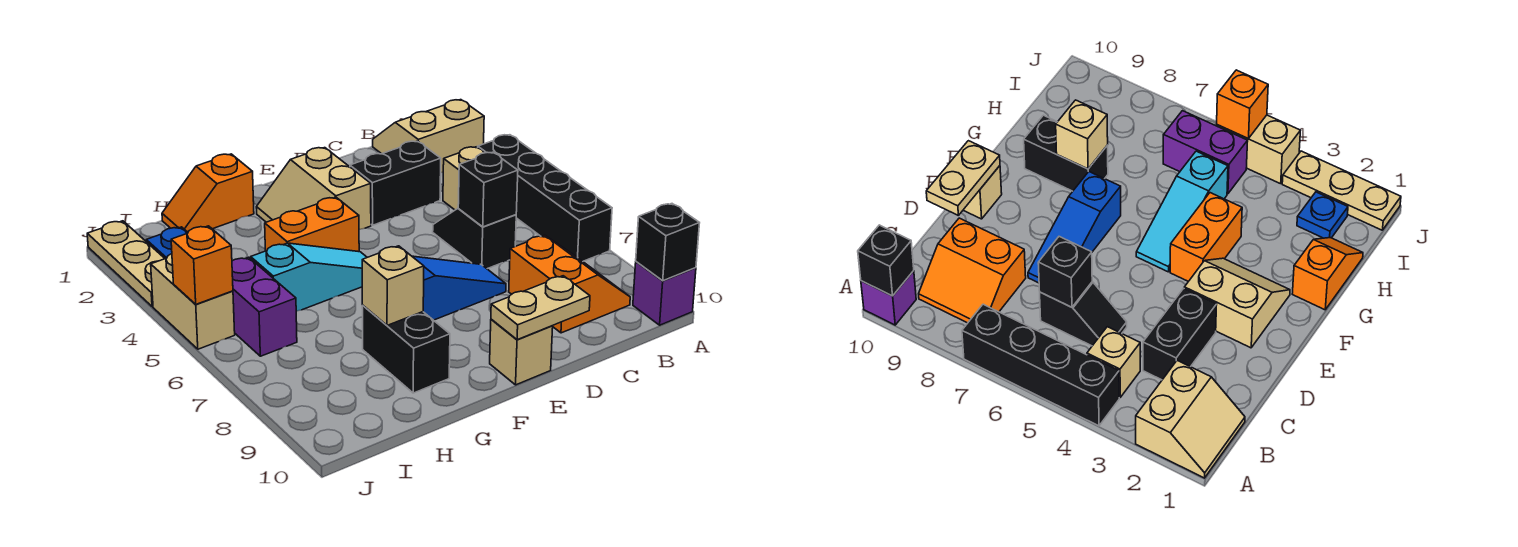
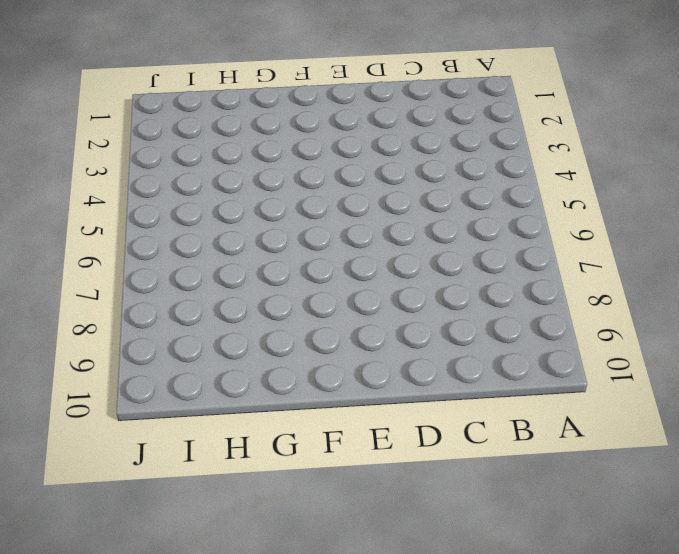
none -> tan slope A1:B2 level 1 top 2
none -> black brick A4:A7 level 1
none -> purple brick A10 level 1

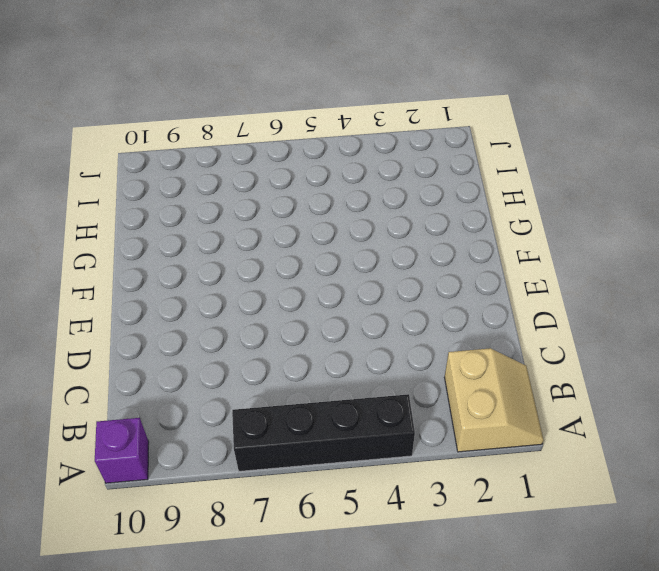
none -> tan brick B4 level 1
none -> orange slope B8:C9 level 1 top C
none -> black brick C3:D3 level 1

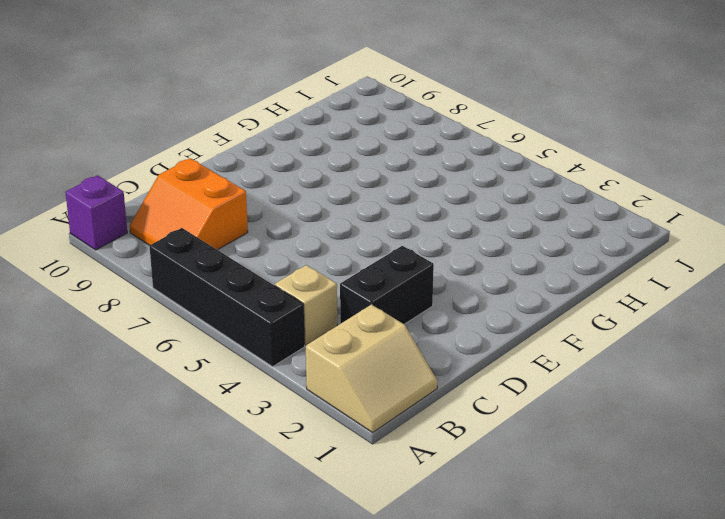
none -> black slope C5:C6 level 1 top 6
none -> blue slope D7:F7 level 1 top F
none -> tan slope E2:F3 level 1 top E

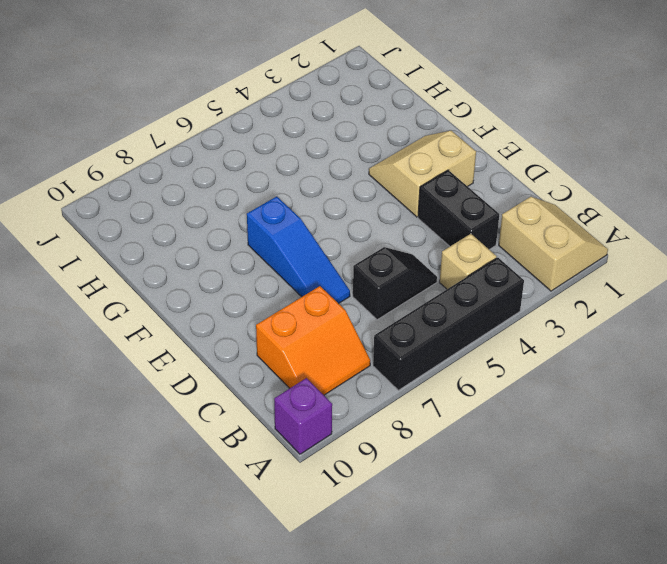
none -> tan brick E10 level 1
none -> orange brick F4:G4 level 1
none -> cyan slope F5:H5 level 1 top H

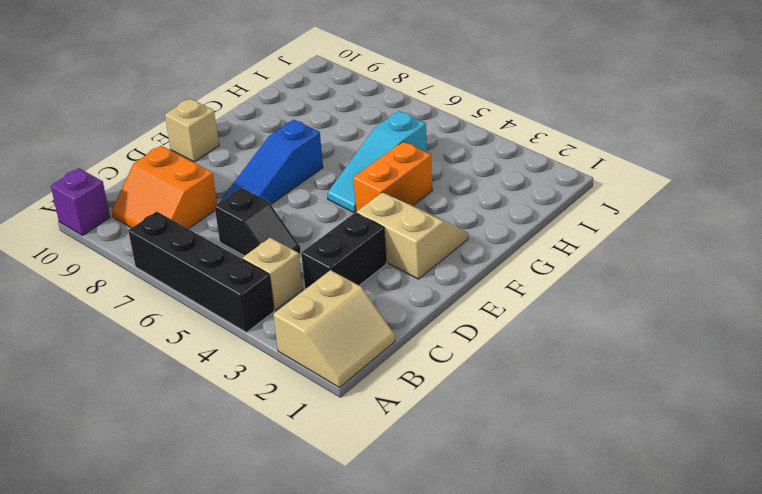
none -> orange slope G1:H1 level 1 top G
none -> black brick G8:G9 level 1
none -> blue plate I2 level 1

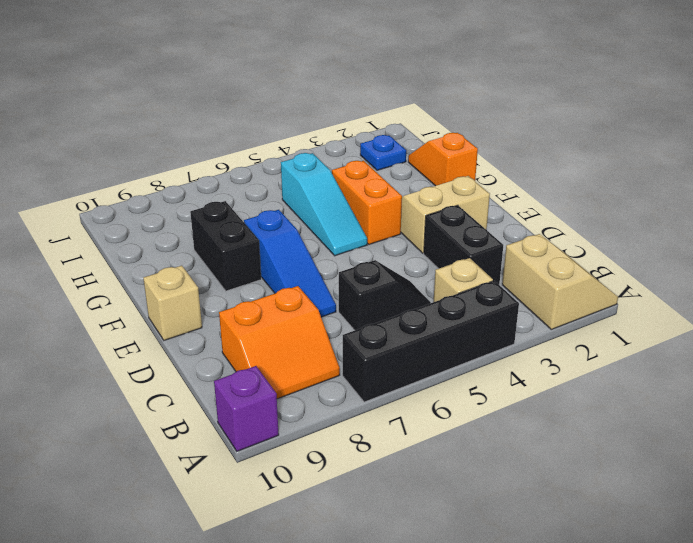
black brick F8:G8 level 1 -> black brick G8:G9 level 1
none -> purple brick I5:I6 level 1
none -> tan plate J1:J3 level 1
none -> tan brick J4:J5 level 1

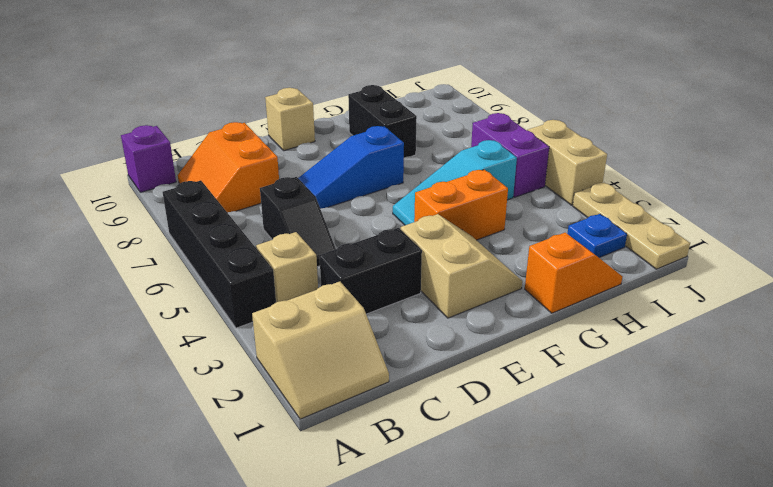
none -> black brick A10 level 2
none -> black brick C6 level 2
none -> tan plate D10:E10 level 2

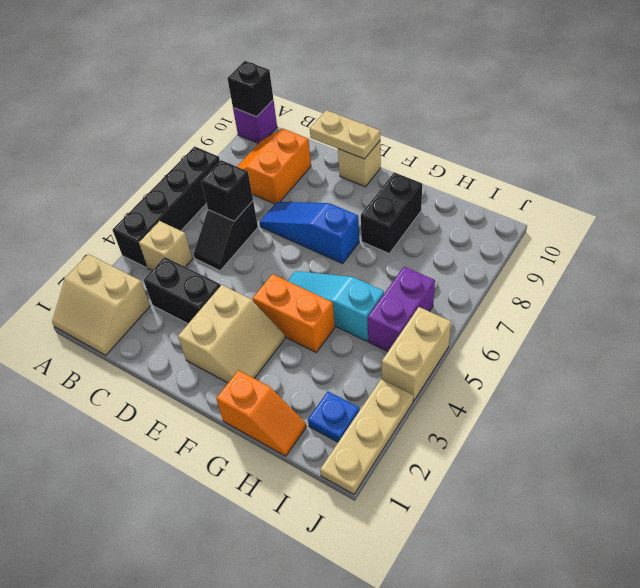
none -> tan brick G8 level 2
none -> orange brick J5 level 2

